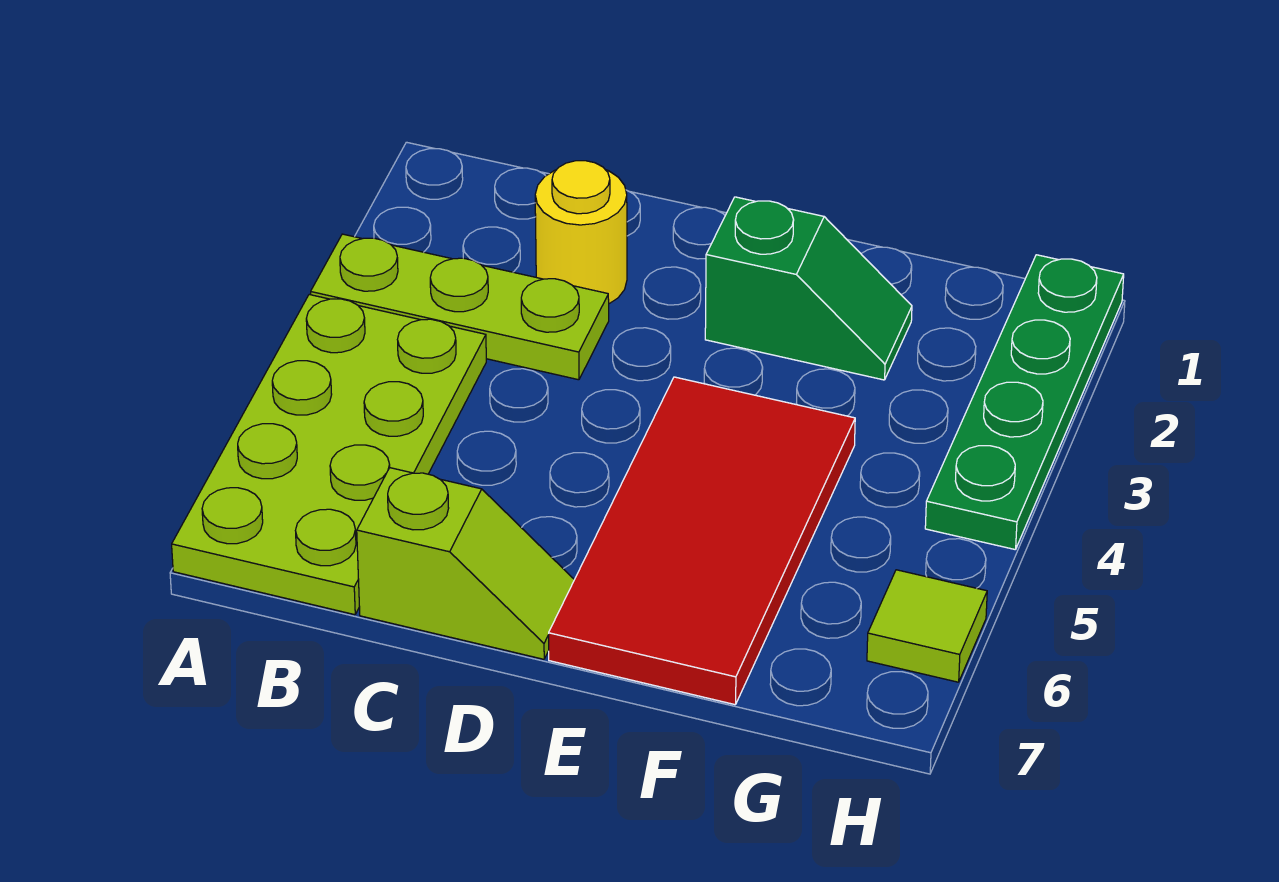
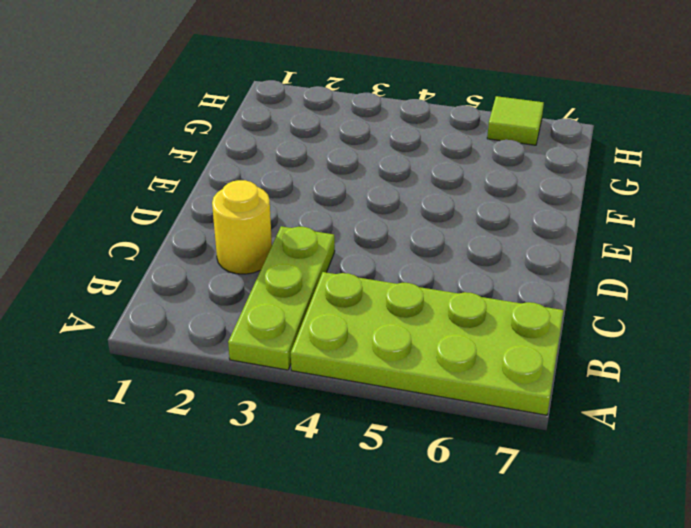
none -> lime slope C7:D7 level 1 top C
none -> green slope E2:F2 level 1 top E

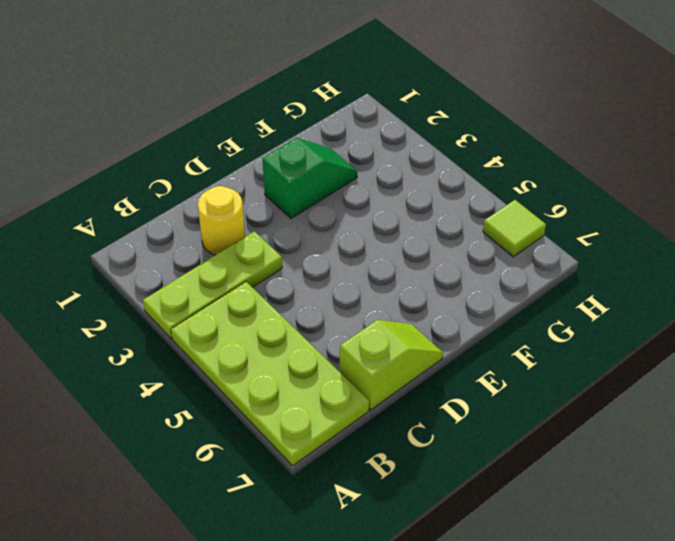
none -> red tile E4:F7 level 1
none -> green plate H1:H4 level 1

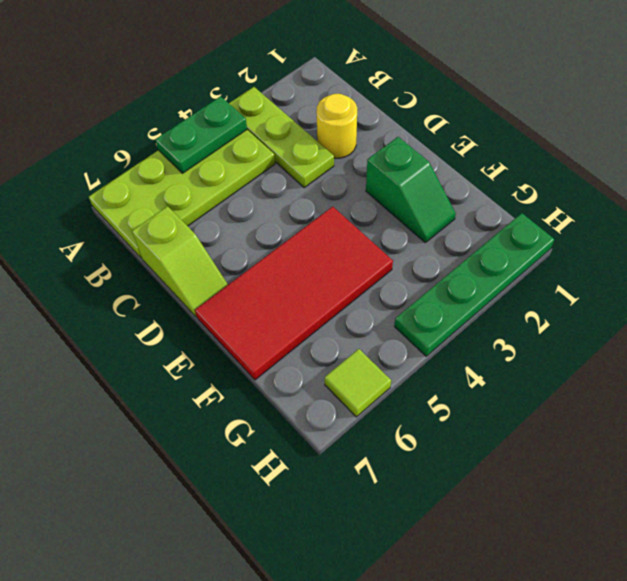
green plate A4:A5 level 2 -> none

